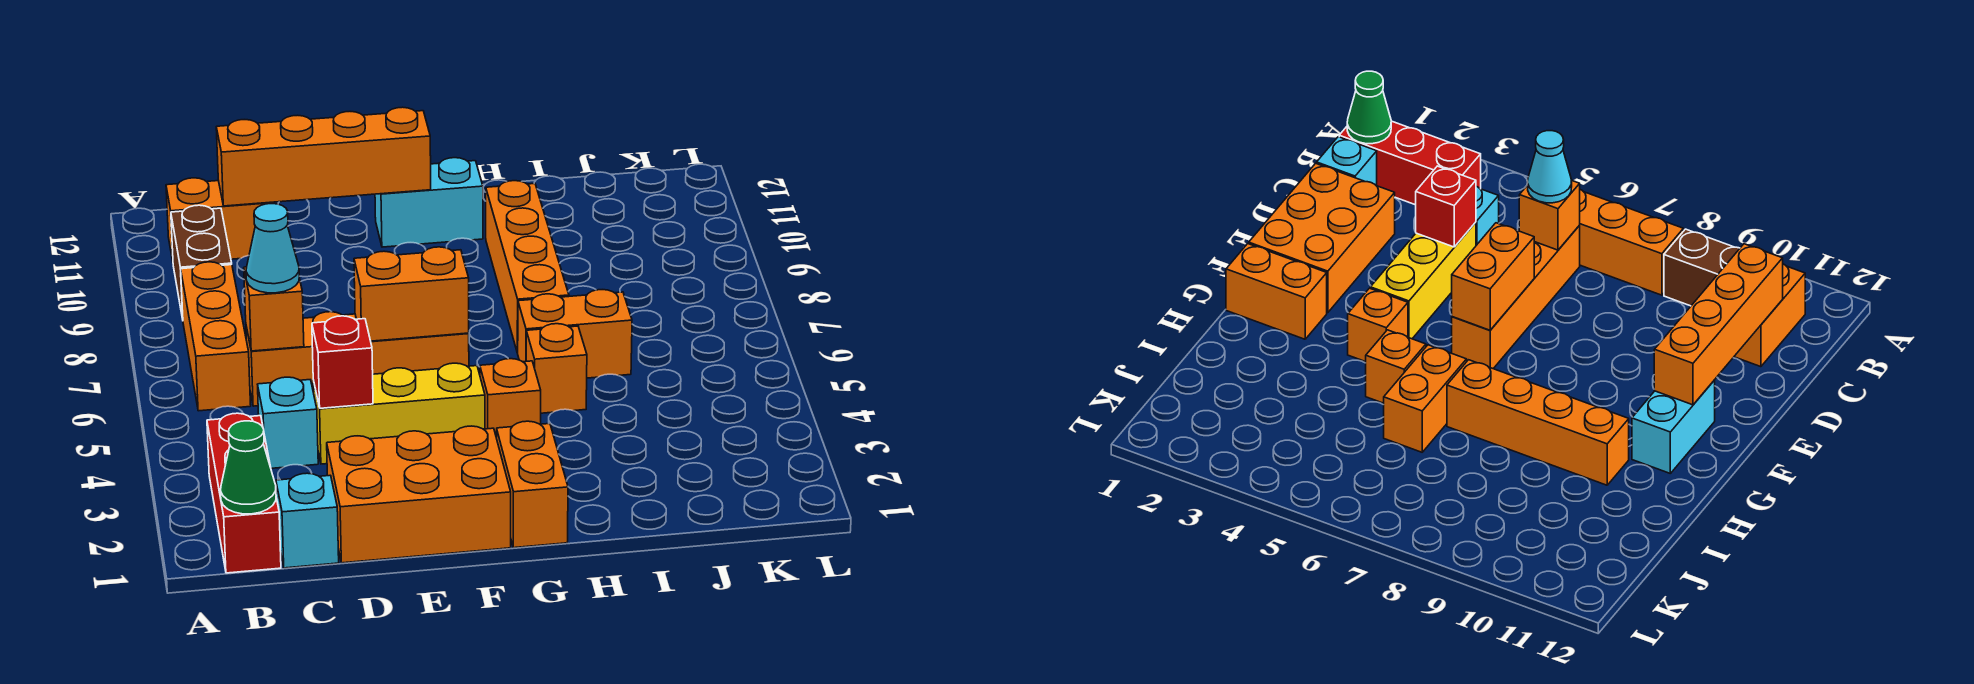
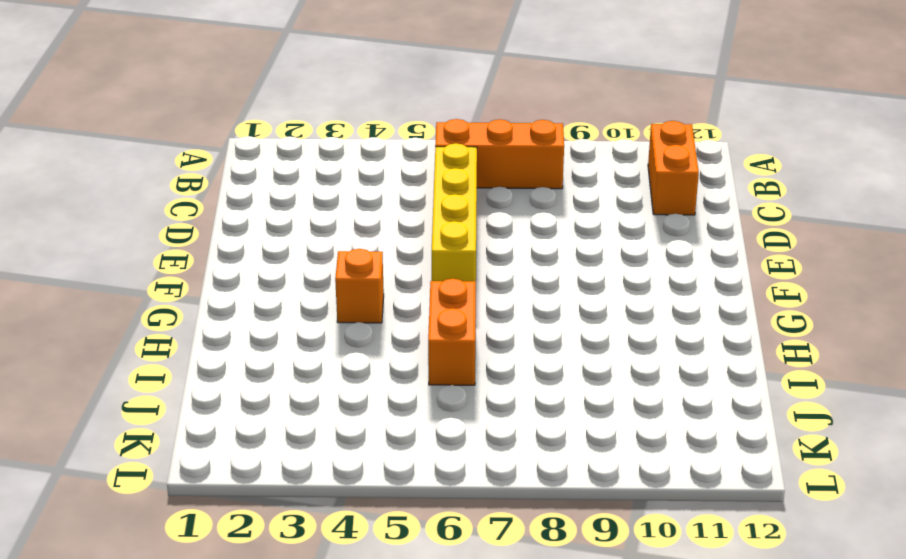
yellow brick C6:F6 level 1 -> orange brick C6:F6 level 1
none -> red brick B1:B3 level 1
none -> brown brick B9:B10 level 1
none -> cyan brick C1 level 1

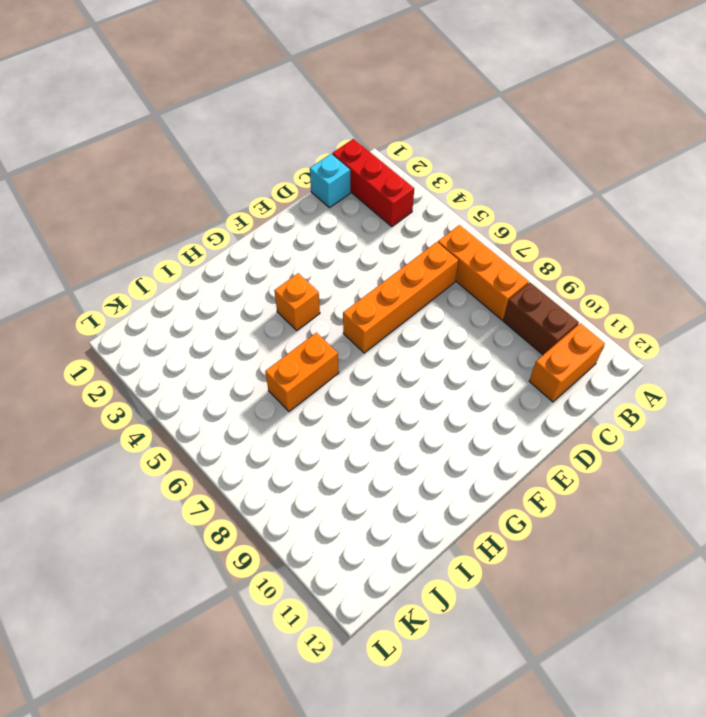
none -> cyan brick C4 level 1
none -> orange brick D1:F2 level 1
none -> yellow brick D4:F4 level 1

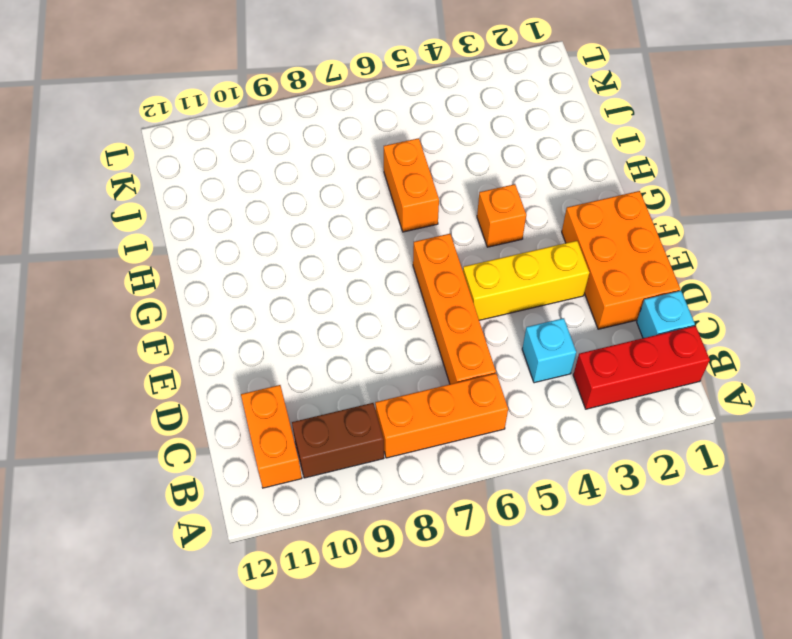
yellow brick E3:E5 level 1 -> yellow brick D4:F4 level 1
none -> cyan brick F11:G11 level 1
none -> orange brick G1:G2 level 1
none -> orange brick H5 level 1

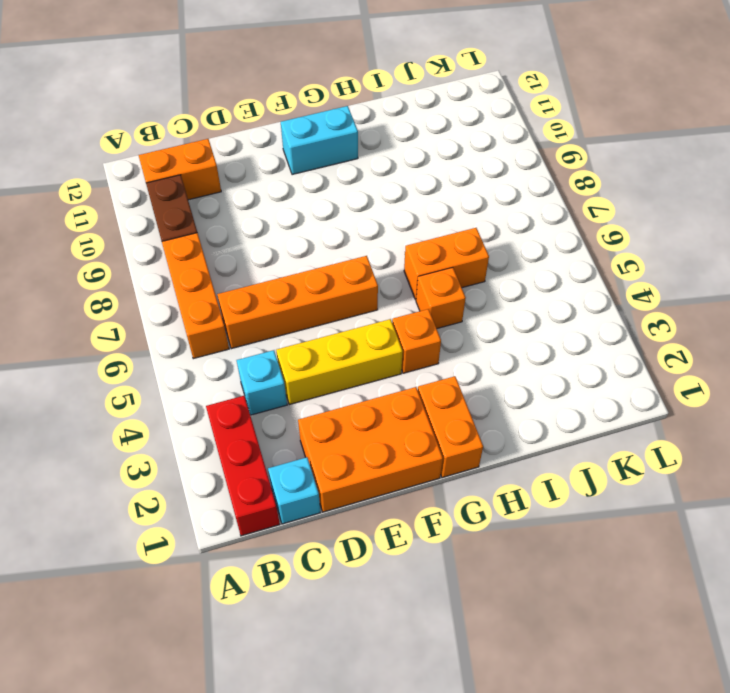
none -> orange brick H7:H10 level 1
none -> green cone B1 level 2
none -> orange brick C6 level 2

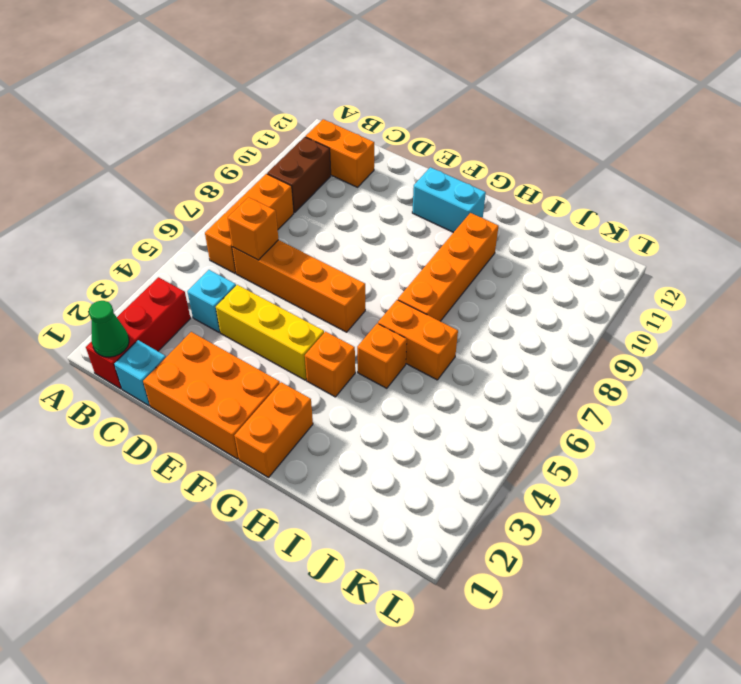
none -> orange brick C11:F11 level 2
none -> red brick D4 level 2
none -> orange brick E6:F6 level 2

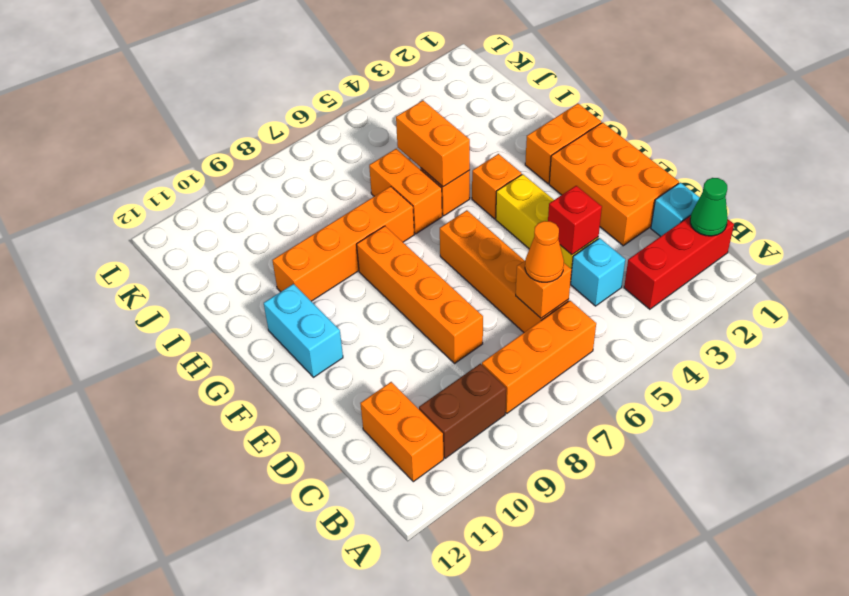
orange cone C6 level 3 -> cyan cone C6 level 3
orange brick D8:G8 level 1 -> orange brick C11:F11 level 2
orange brick H5:I5 level 2 -> orange brick E6:F6 level 2

